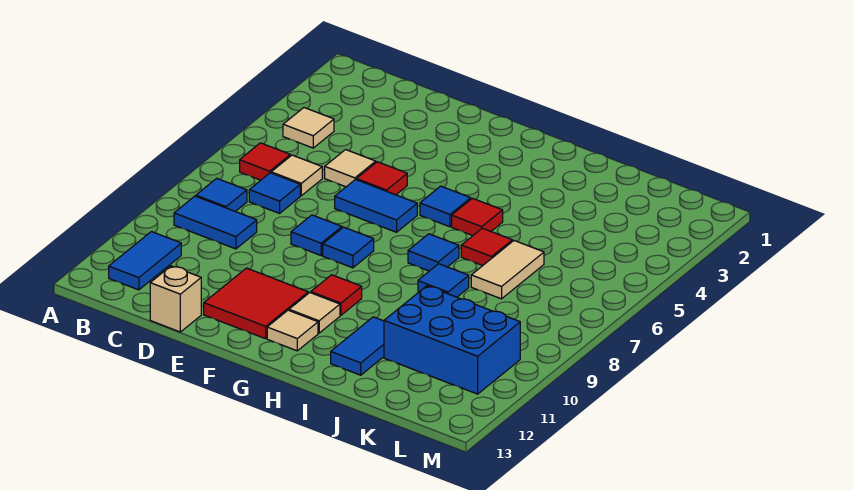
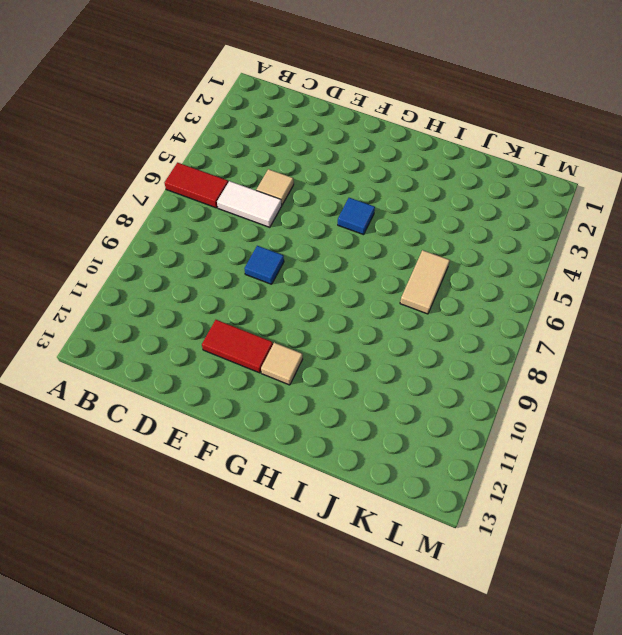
red tile A6:B6 level 1 -> red tile B6 level 1
white tile C6:D6 level 1 -> tan tile C6 level 1
red tile E11:F11 level 1 -> red tile E11:F12 level 1
none -> tan tile B4 level 1
none -> blue tile B8 level 1
none -> blue tile B9:C9 level 1

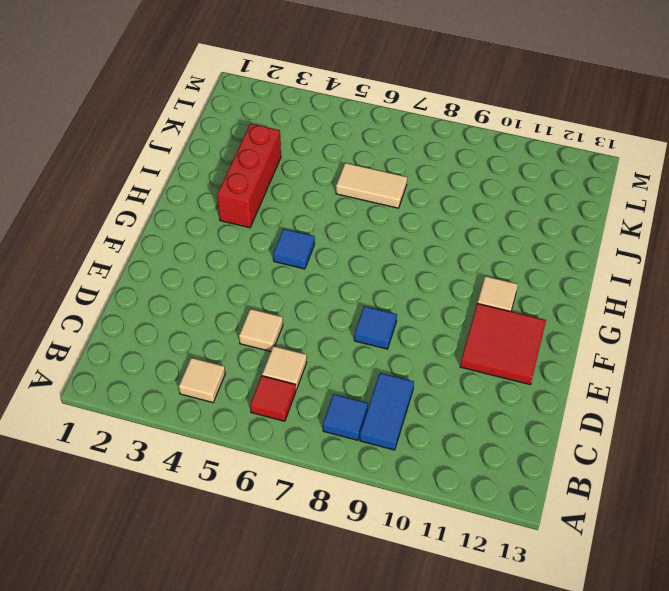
red brick H3:J3 level 1 -> none
none -> blue tile B11:B12 level 1
none -> blue tile C7 level 1
none -> tan brick D13 level 1

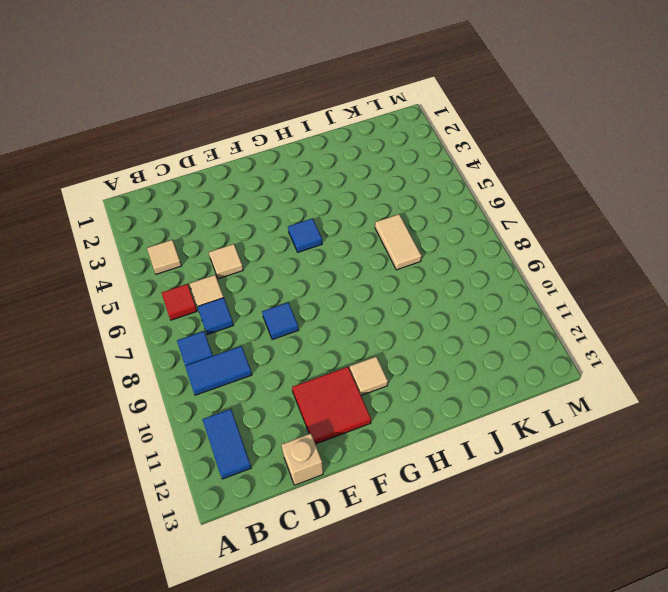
none -> red tile E5 level 1
none -> blue tile E6:F6 level 1
none -> blue tile F8 level 1

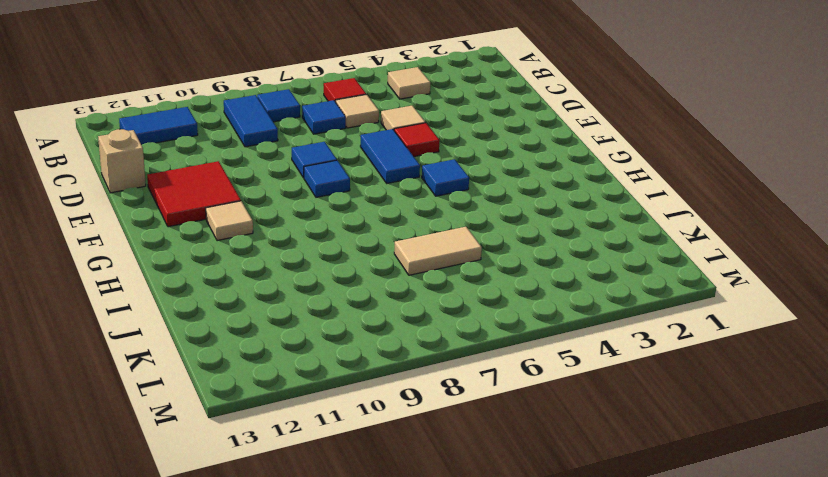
none -> red tile G10 level 1
none -> tan tile G12 level 1
none -> red tile H5 level 1

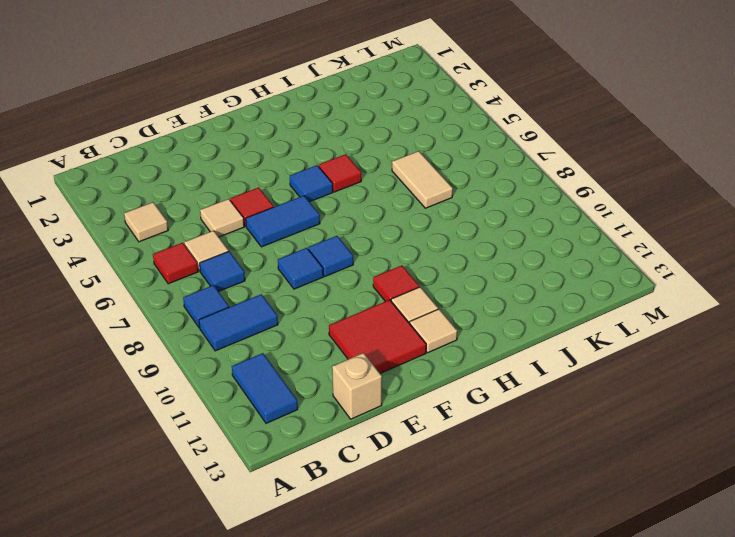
none -> blue tile H7 level 1
none -> red tile I6 level 1
none -> blue tile I8 level 1

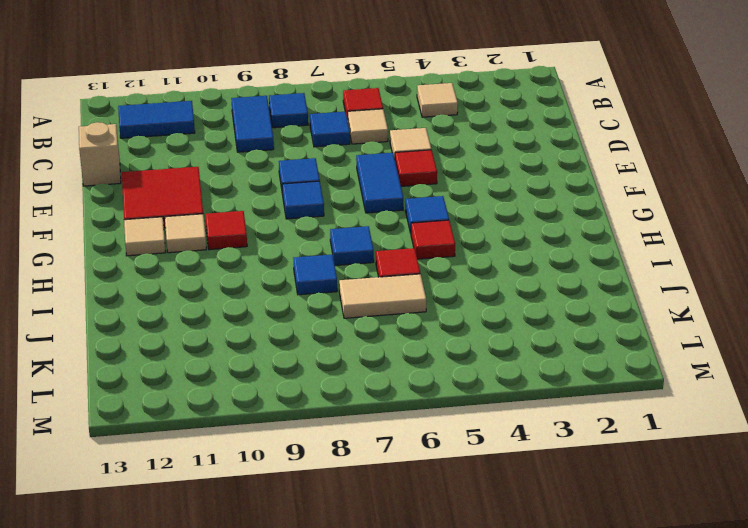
none -> blue tile I11:I12 level 1
none -> blue brick J10:L11 level 1

